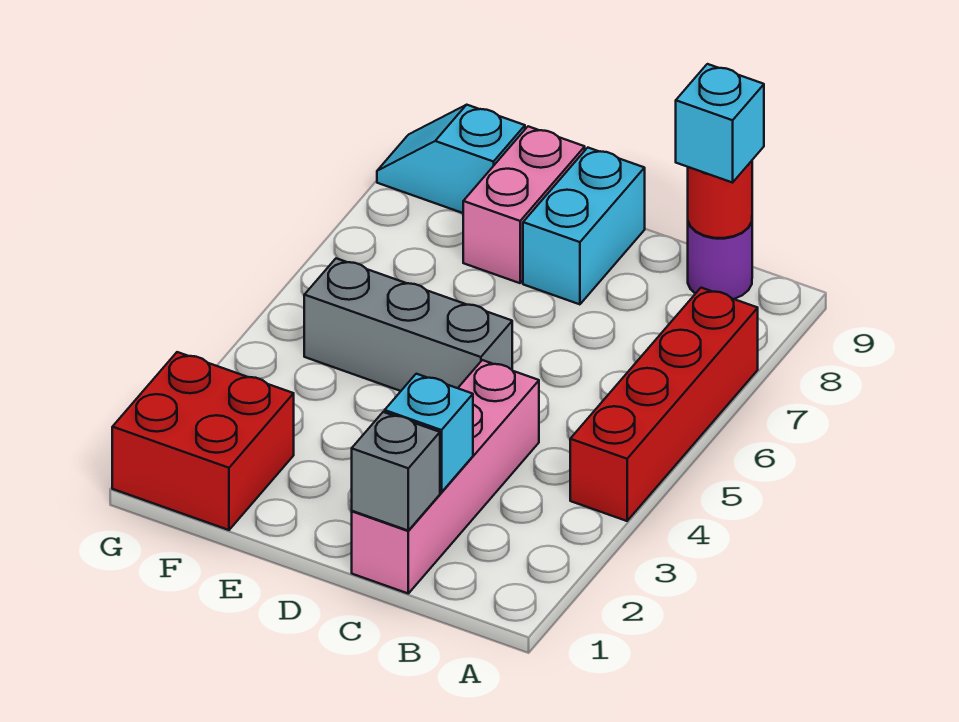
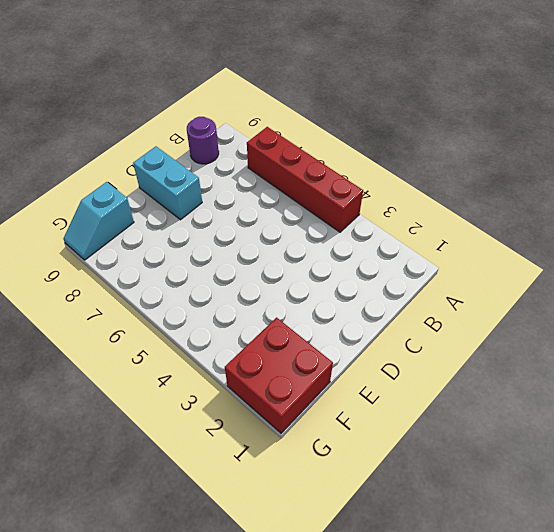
none -> pink brick C1:C4 level 1
none -> grey brick D5:F5 level 1
none -> pink brick E8:E9 level 1

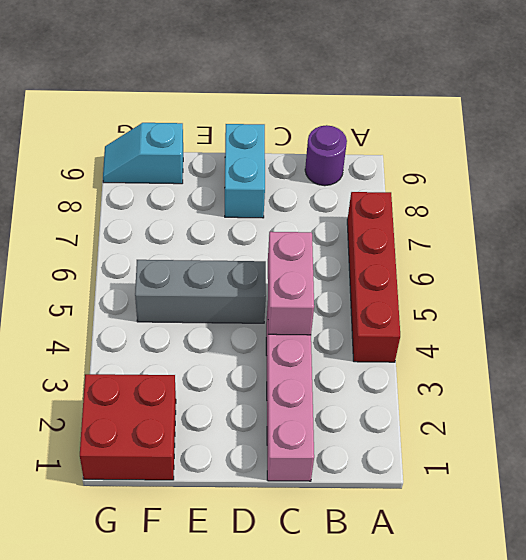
pink brick C4:C5 level 2 -> pink brick E8:E9 level 1
none -> red round brick B9 level 2
none -> grey brick C1 level 2
none -> cyan brick C2 level 2

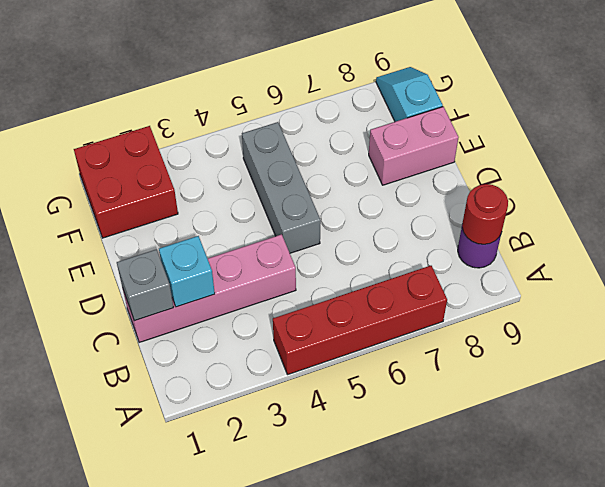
none -> cyan brick D8:D9 level 1
none -> cyan brick B9 level 3

